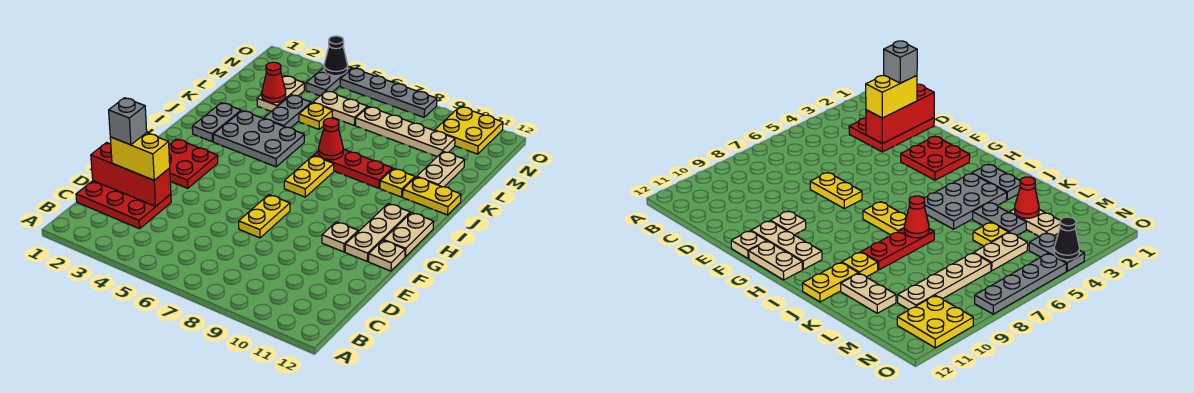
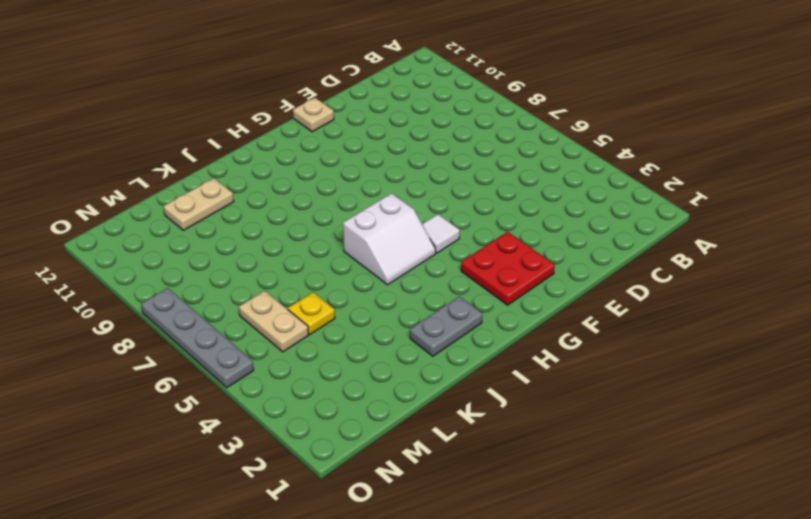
white tile G5 level 1 -> none
white slope H5:I6 level 1 top 6 -> grey plate I3:J5 level 1
none -> red plate C1:D3 level 1
none -> yellow plate E7:F7 level 1
none -> tan plate F10 level 1

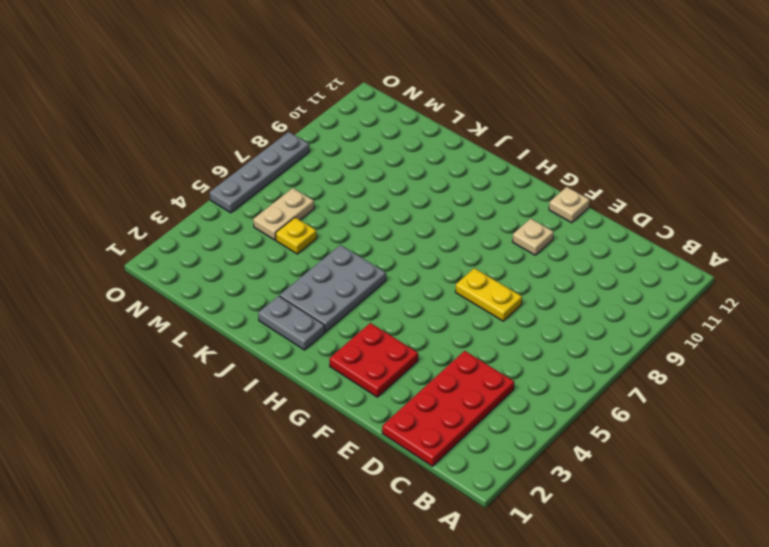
red plate C1:D4 level 1 -> red plate C1:D3 level 1
none -> tan plate F11:H11 level 1
none -> tan plate G12:H12 level 1
none -> yellow plate H7:I7 level 1

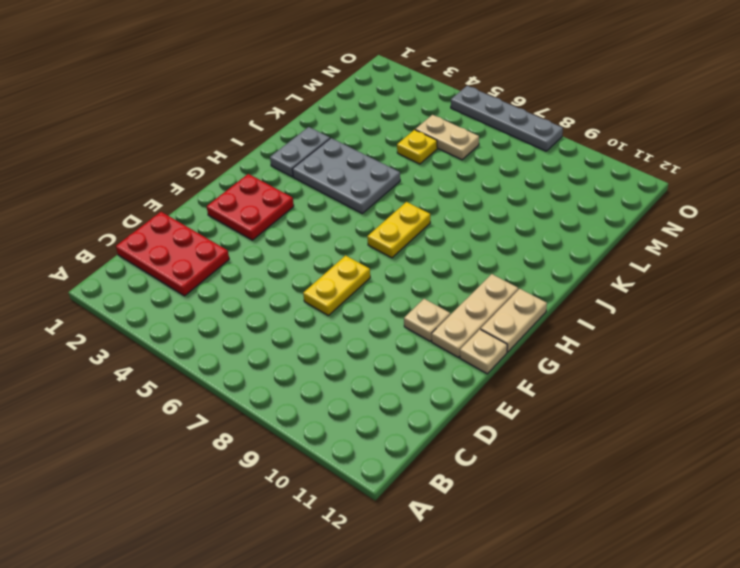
none -> red plate J7:J9 level 1
none -> yellow plate J10 level 1
none -> yellow plate J11:J12 level 1

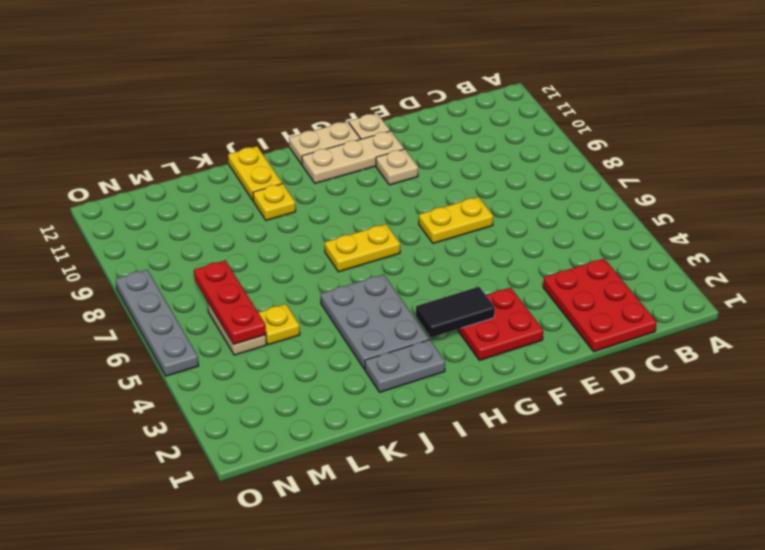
black tile G3:H3 level 2 -> none
red plate M5:M7 level 2 -> red plate J7:J9 level 1
none -> grey plate K4:L4 level 1
none -> tan plate K11:L11 level 1
none -> tan plate L3:M3 level 1

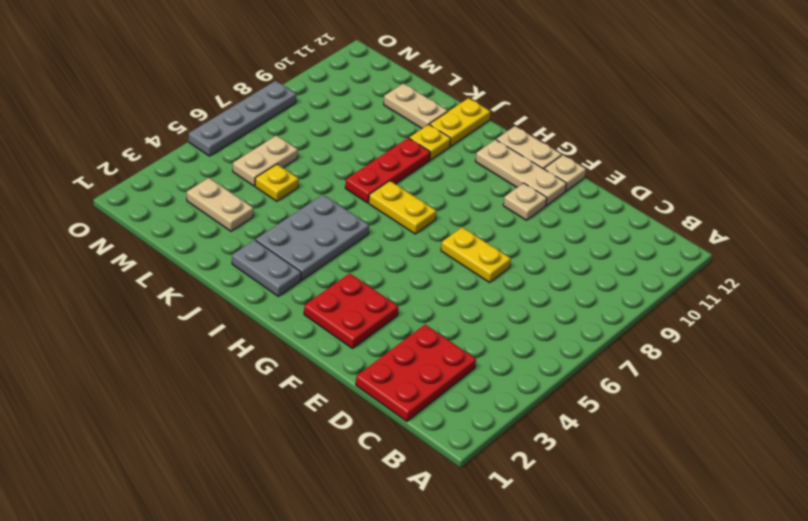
none -> grey plate K4:L4 level 1
none -> tan plate M7:M10 level 1
none -> grey plate N4:O4 level 1

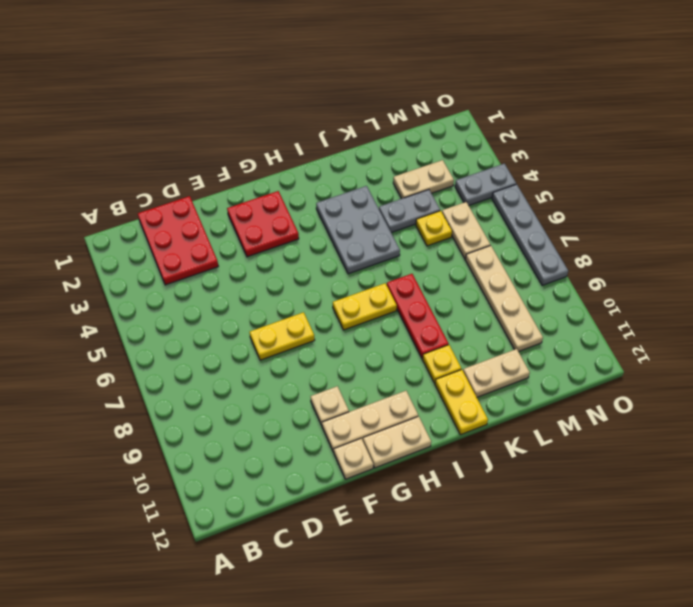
none -> grey plate I2:J2 level 1
none -> yellow plate N10:O11 level 1
none -> red brick D1:D3 level 2

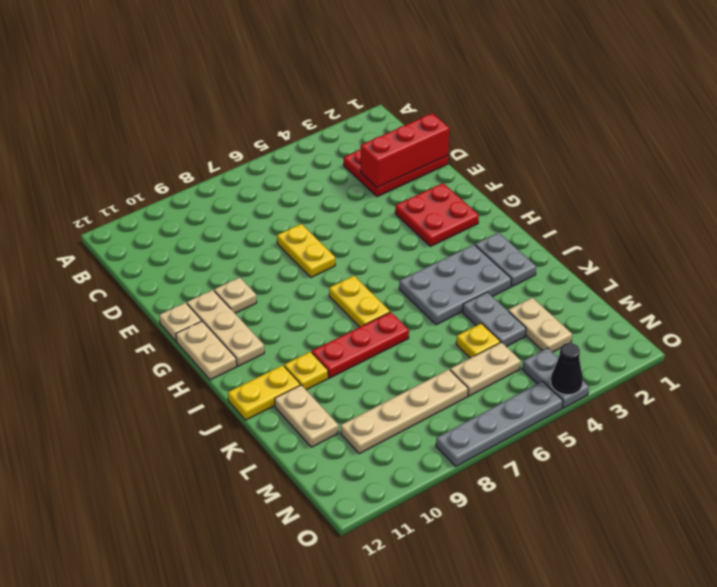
none -> yellow plate N10:O11 level 1
none -> red cone J7 level 2
none -> red cone L3 level 2

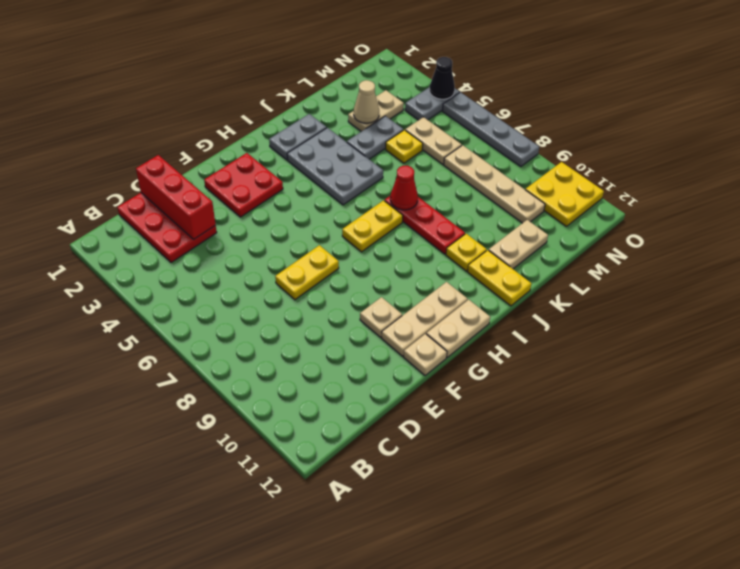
tan cone L3 level 2 -> red cone L3 level 2
none -> yellow brick D2:D3 level 3
none -> grey brick D2 level 4

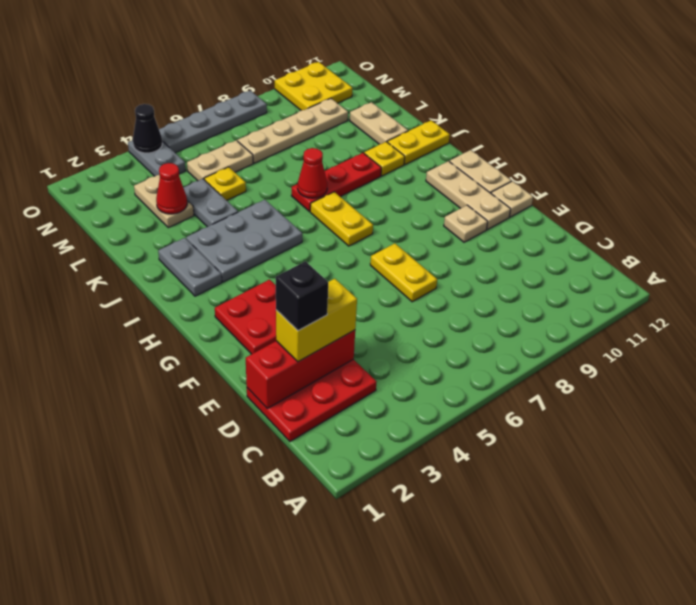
black brick D2 level 4 -> grey brick D2 level 4

